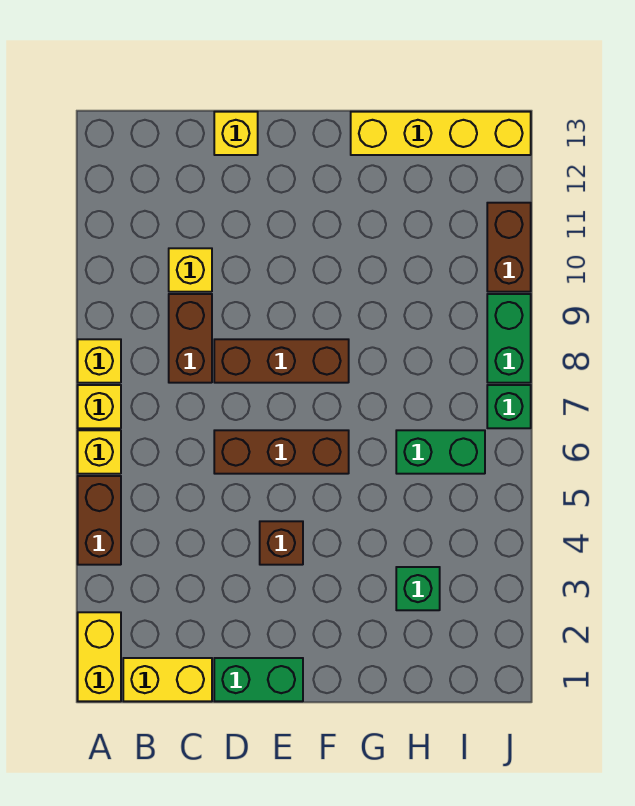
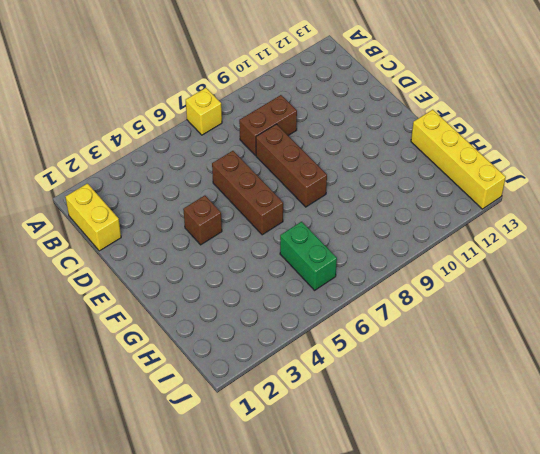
none -> yellow brick A1:A2 level 1
none -> brown brick A4:A5 level 1
none -> yellow brick A6 level 1

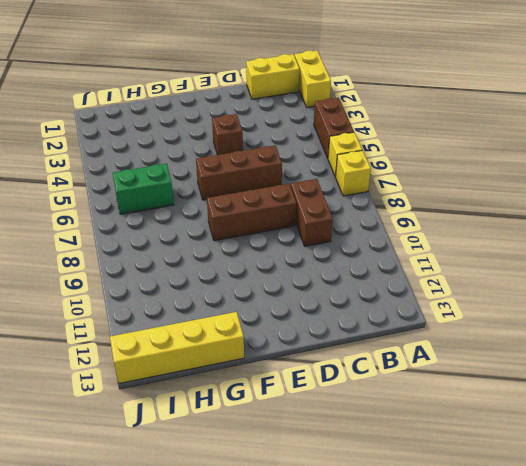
none -> yellow brick A8 level 1
none -> yellow brick C10 level 1
none -> green brick D1:E1 level 1

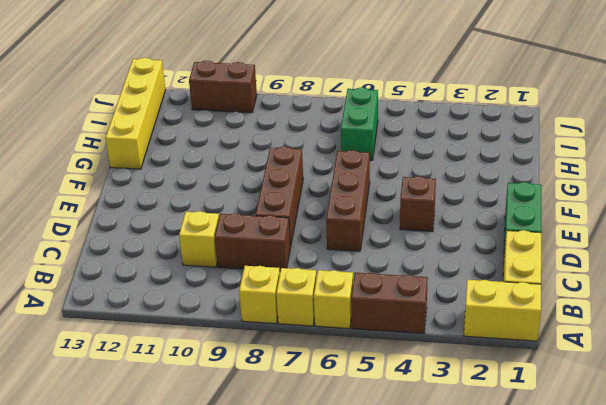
none -> yellow brick D13 level 1
none -> green brick H3 level 1
none -> green brick J7 level 1

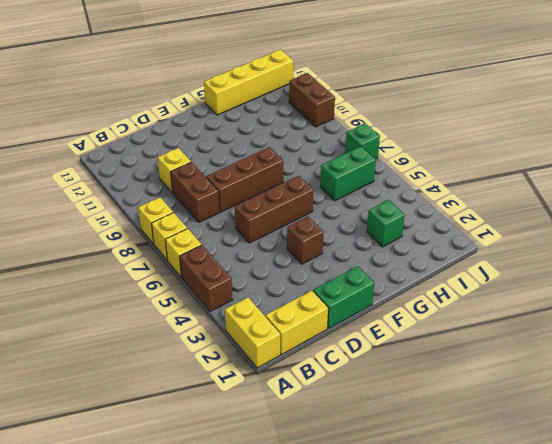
none -> yellow brick D13 level 1
none -> green brick J8:J9 level 1

